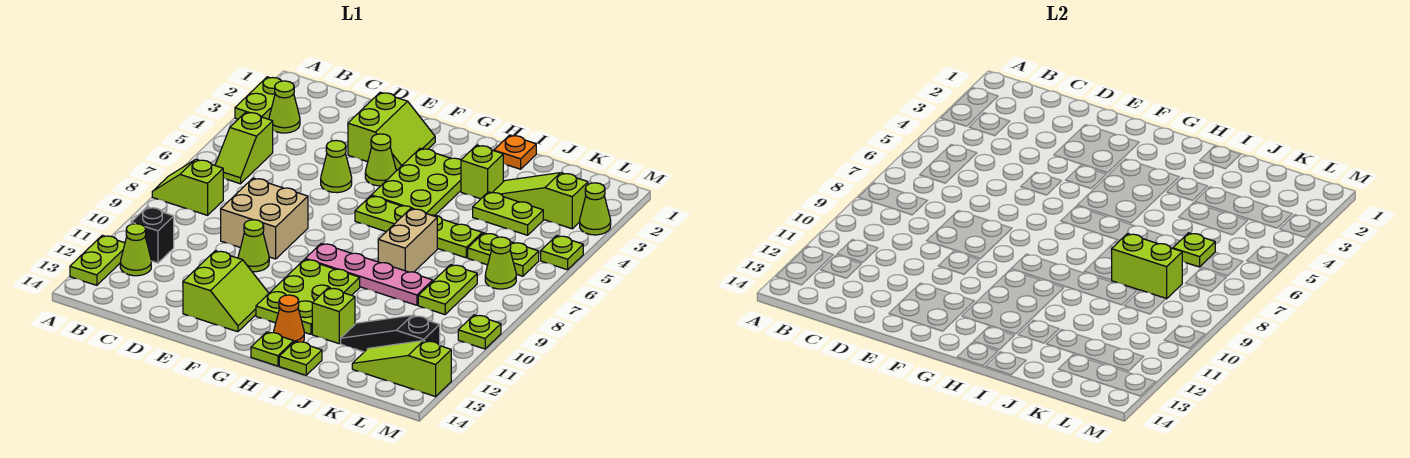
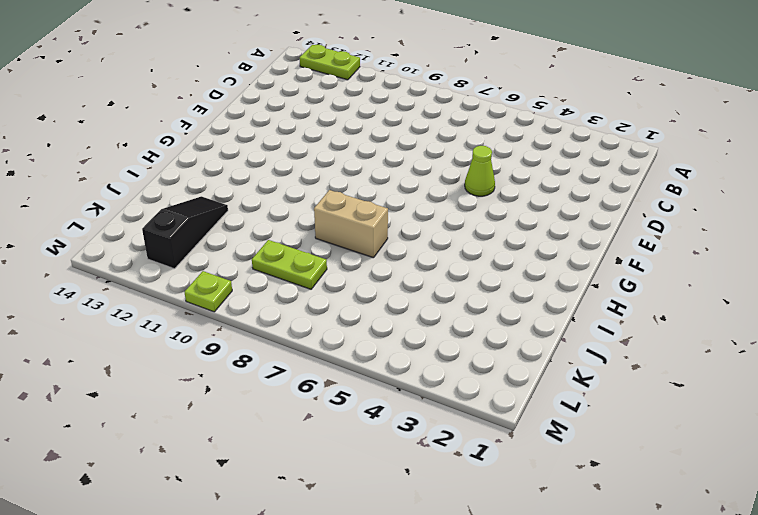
none -> lime plate A2:A3 level 1
none -> lime slope A8:B8 level 1 top B
none -> lime cone B3 level 1
none -> lime slope B5:B6 level 1 top 5

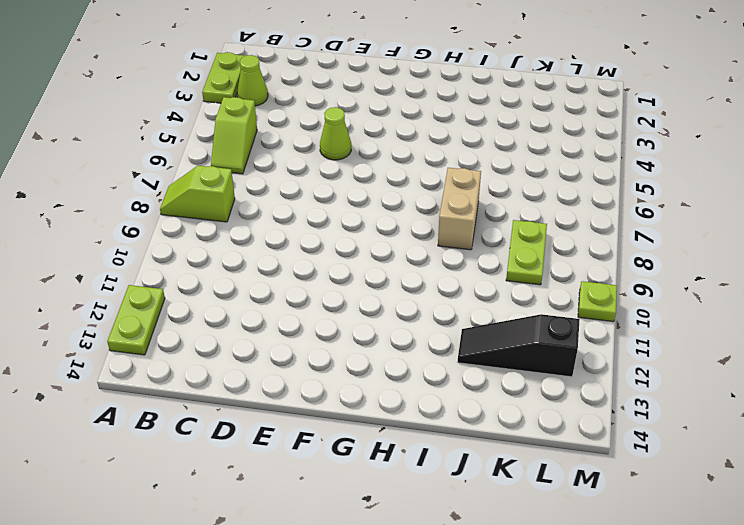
none -> black brick B11 level 1
none -> lime cone B12 level 1
none -> tan brick D8:E9 level 1
none -> lime slope E2:F3 level 1 top E

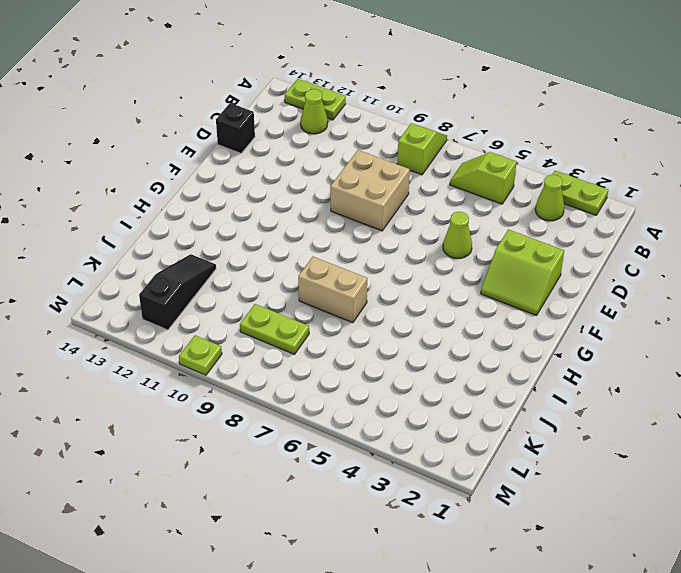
black brick D14 level 1 -> black brick B11 level 1
none -> lime cone E10 level 1
none -> lime slope E12:F13 level 1 top E
none -> lime cone F4 level 1
none -> lime plate G3:H5 level 1

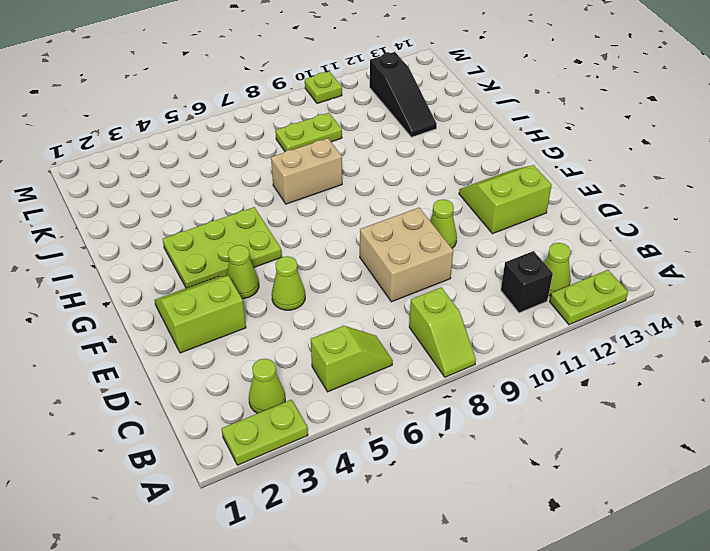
none -> lime plate G6:J6 level 1
none -> pink plate G9:J9 level 1
none -> lime plate G10:H12 level 1
none -> orange cone H13 level 1

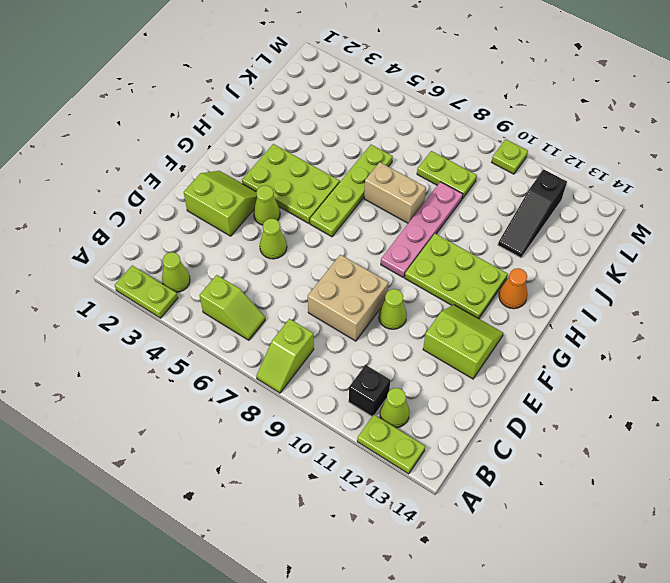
none -> lime plate H14 level 1
none -> orange plate I1 level 1
none -> lime brick I3 level 1
none -> lime brick I12 level 1

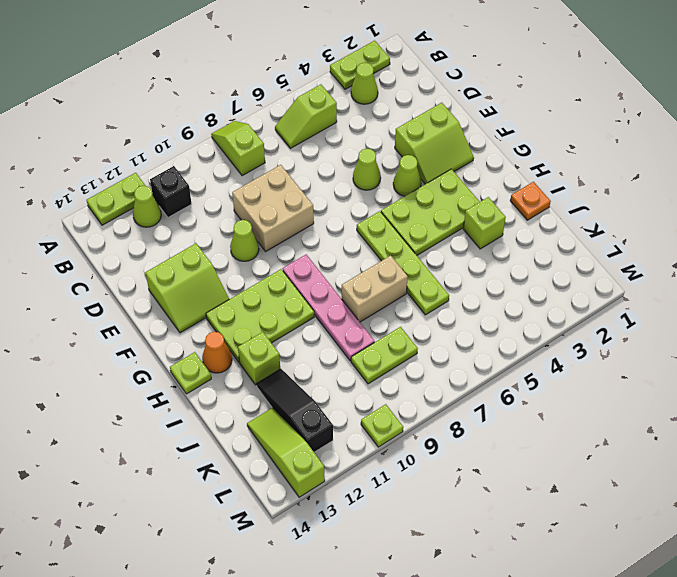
none -> lime plate I14 level 1
none -> lime slope J3:L3 level 1 top L
none -> lime plate J4:K4 level 1
none -> lime plate K6:L6 level 1

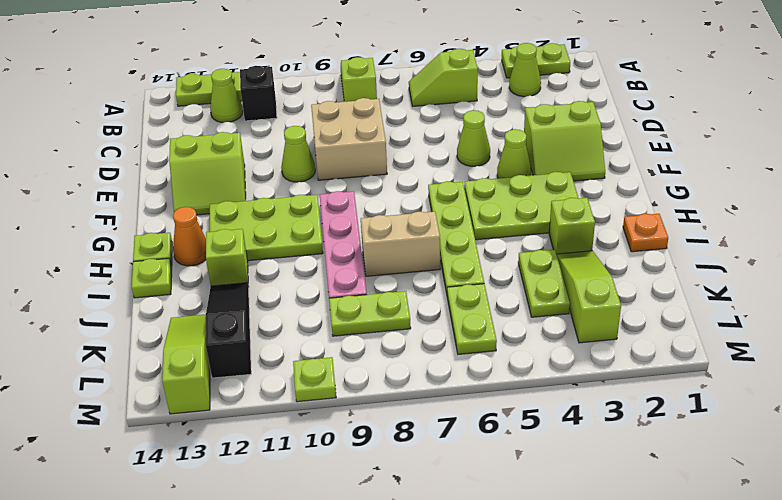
none -> lime cone L7 level 1
none -> lime cone M3 level 1
none -> lime plate M5 level 1
none -> lime brick J8:K8 level 2

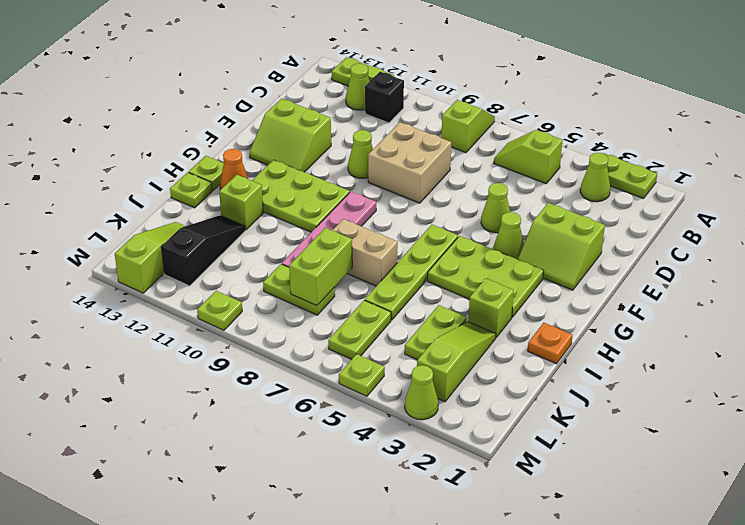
none -> lime cone L7 level 1
none -> lime plate K6 level 2

